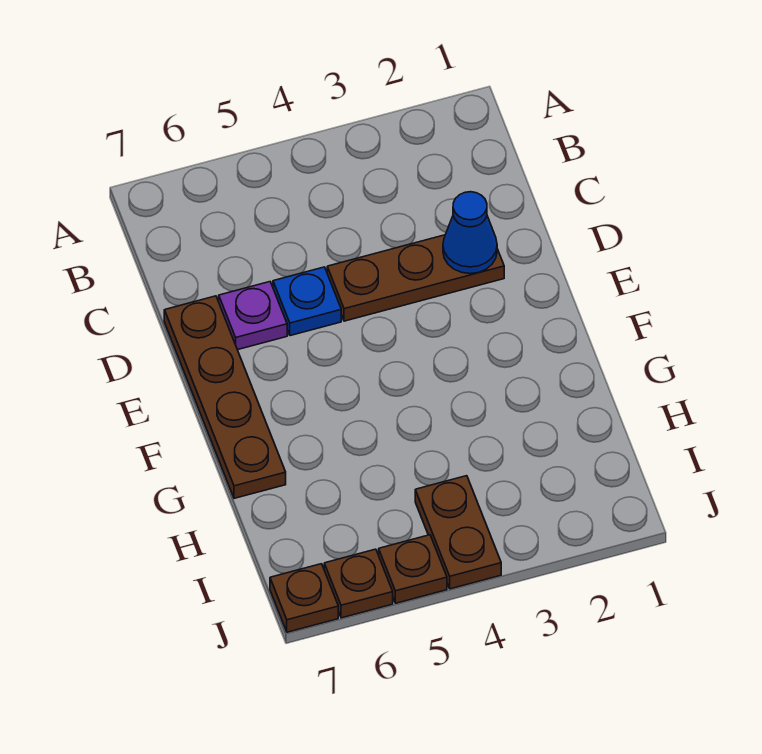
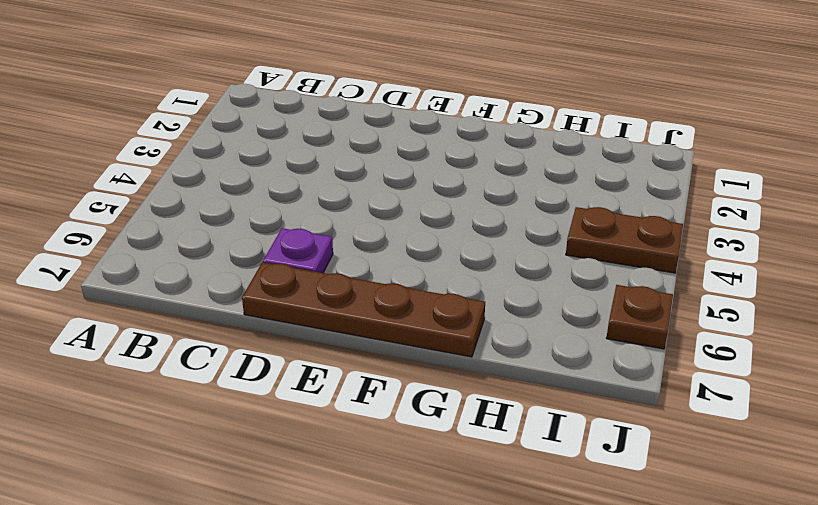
none -> brown plate D2:D4 level 1
none -> blue plate D5 level 1

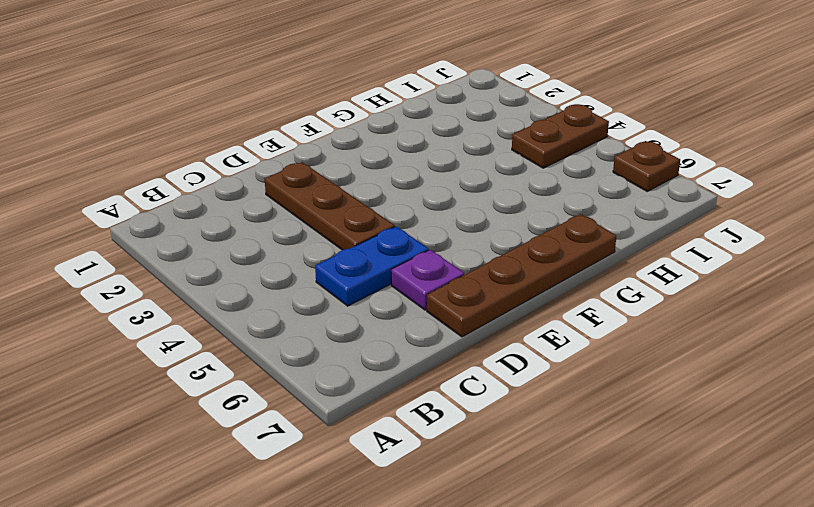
blue plate C5:D5 level 1 -> blue plate D5 level 1
none -> brown plate J5 level 1
none -> brown plate J7 level 1

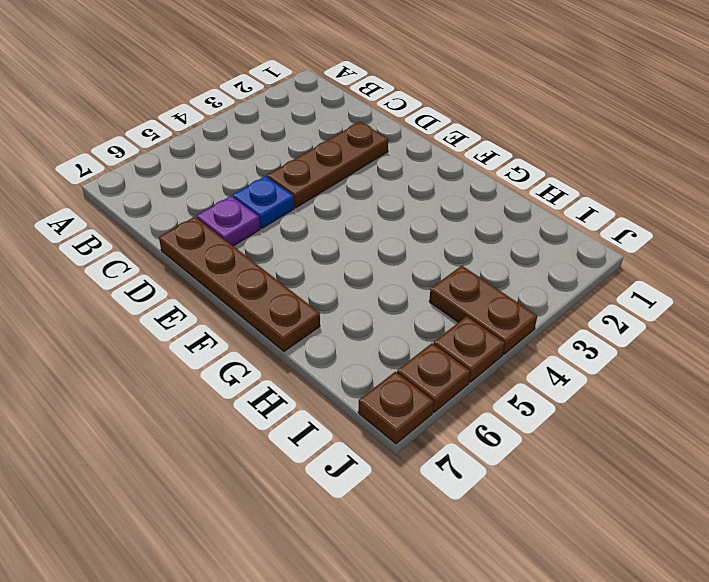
none -> blue cone D2 level 2

